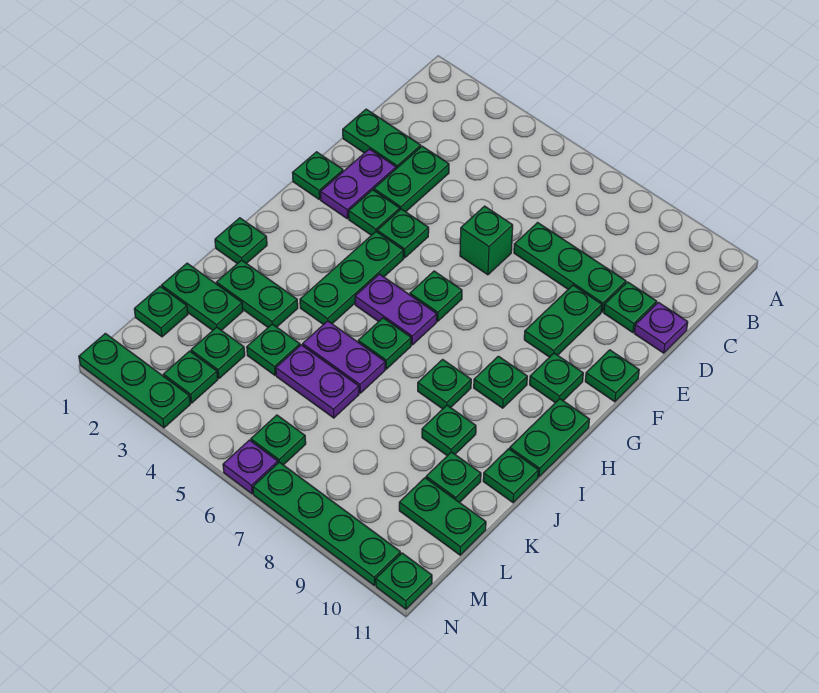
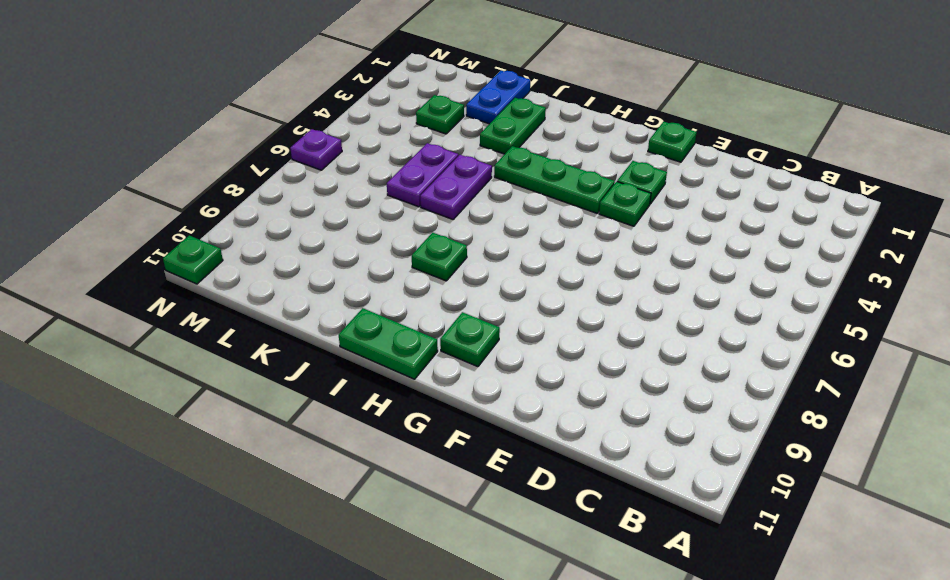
blue plate K1:K2 level 1 -> green plate K1:K2 level 1
none -> green plate D1:D2 level 1
none -> green plate D3:E3 level 1
none -> green plate D7:D9 level 1
none -> green plate D10 level 1

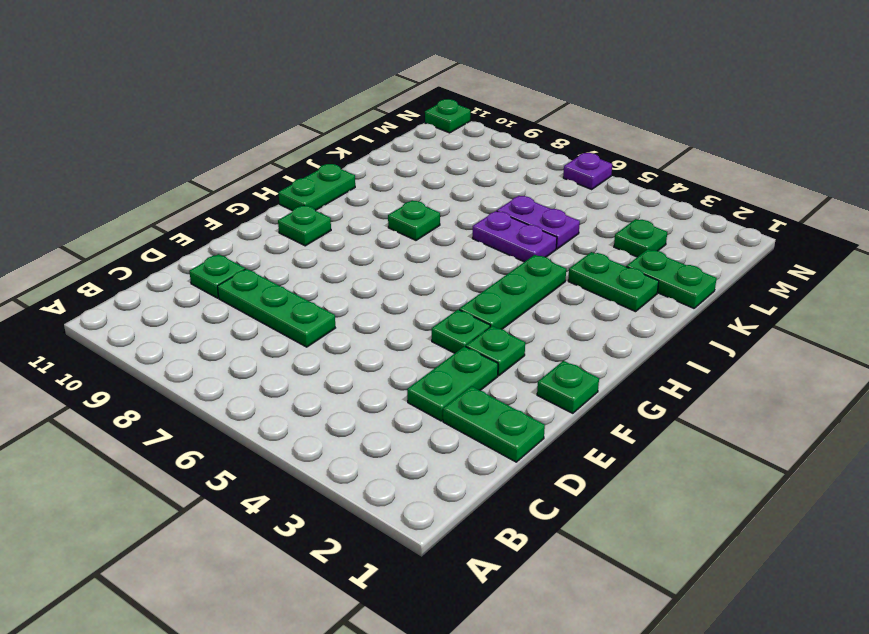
none -> purple plate D11 level 1
none -> purple plate E2:F2 level 1
none -> green brick E6 level 1
none -> green plate E9:F9 level 1

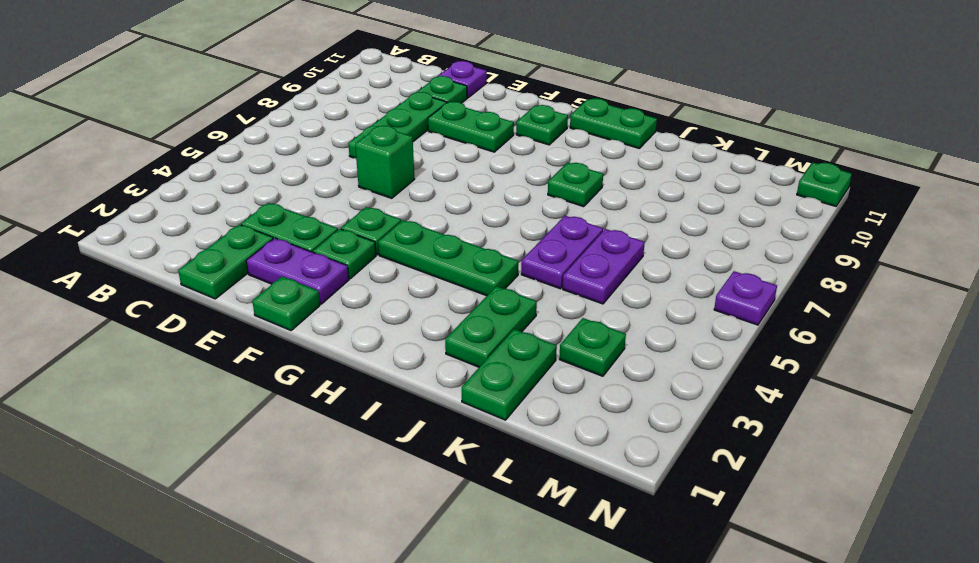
none -> green plate F11 level 1
none -> green plate G6 level 1
none -> purple plate H5:H6 level 1
none -> green plate H9 level 1

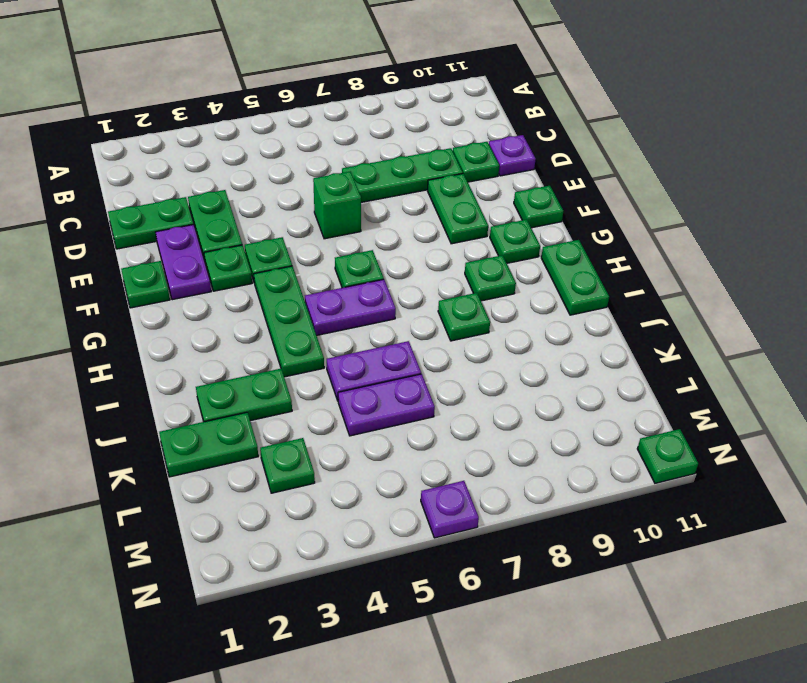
none -> green plate I1 level 1
none -> green plate I6 level 1
none -> green plate J9 level 1
none -> green plate J11 level 1

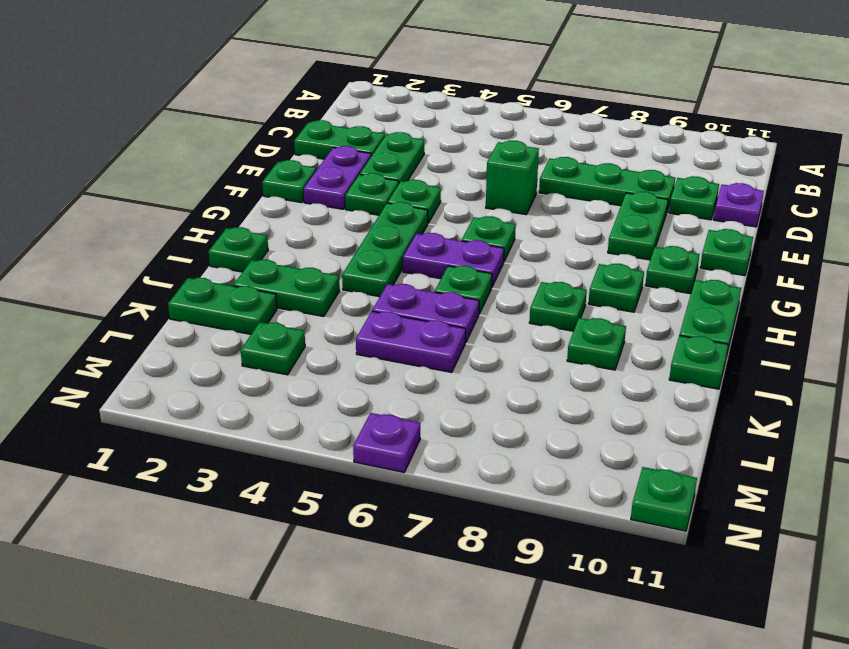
none -> green plate K4 level 1
none -> green plate K10 level 1
none -> green plate L1 level 1
none -> green plate L10:L11 level 1

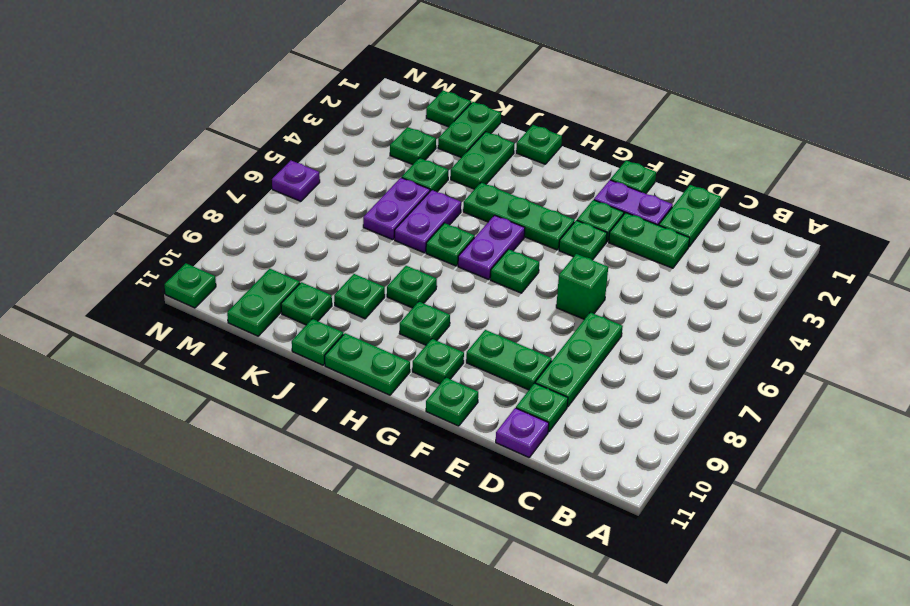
none -> green plate M3 level 1
none -> green plate M6 level 1
none -> green plate N1:N3 level 1
none -> green plate N7:N10 level 1

